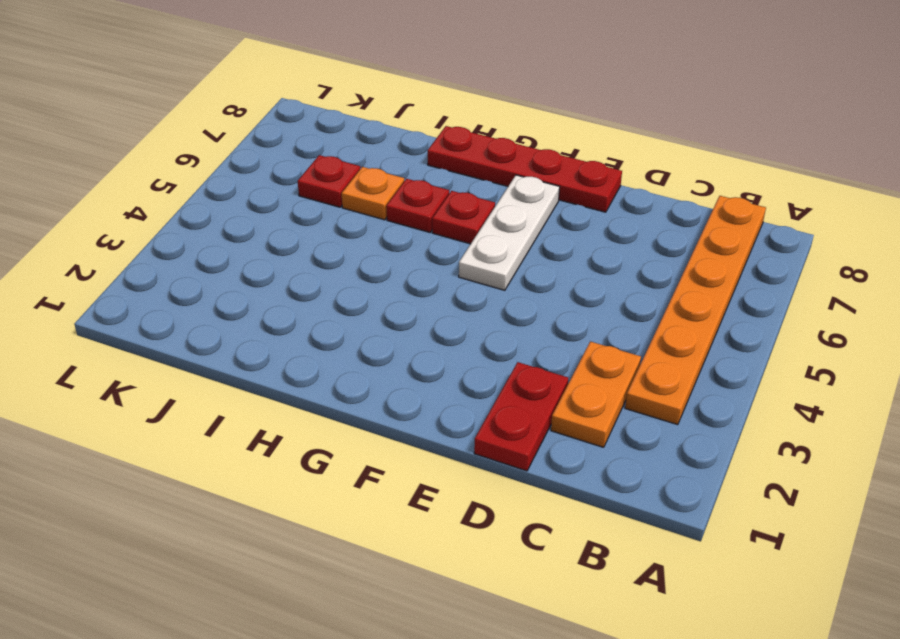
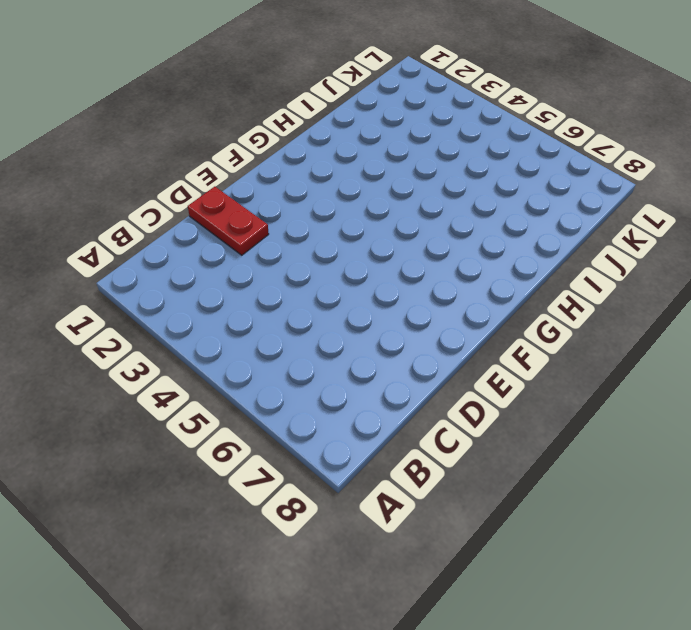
none -> orange plate B3:B8 level 1
none -> orange plate C2:C3 level 1

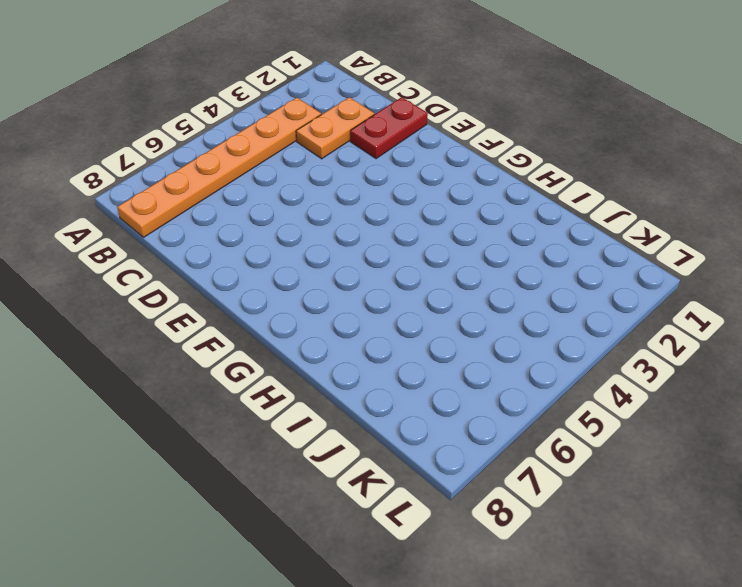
none -> red plate E8:H8 level 1
none -> white plate F5:F7 level 1

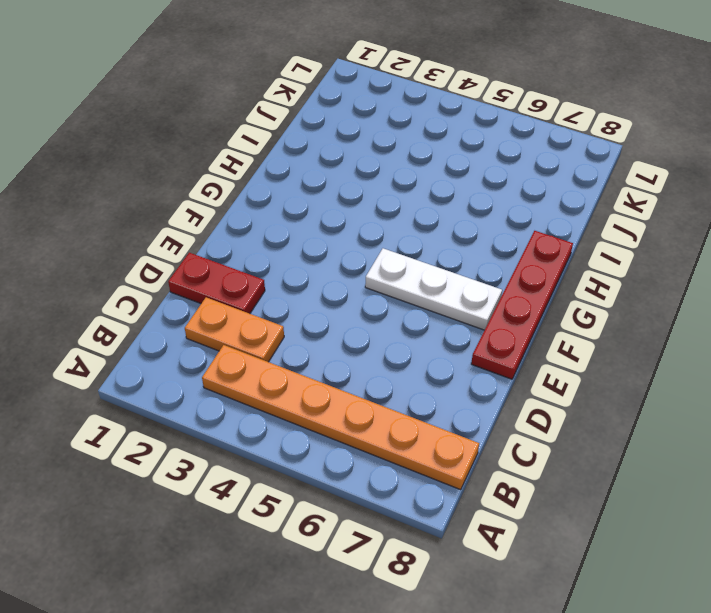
none -> red plate G6 level 1
none -> red plate H6 level 1

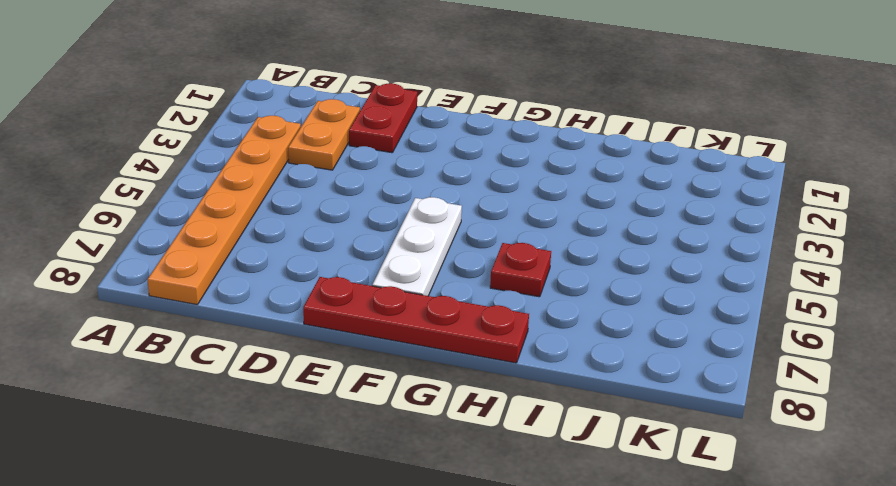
none -> red plate G6 level 1
none -> orange plate I6 level 1

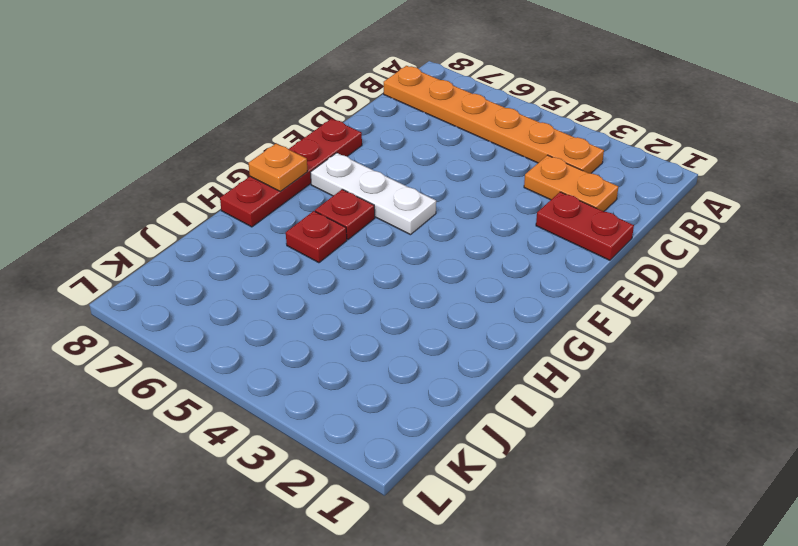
orange plate G8 level 2 -> orange plate I6 level 1
none -> red plate J6 level 1

